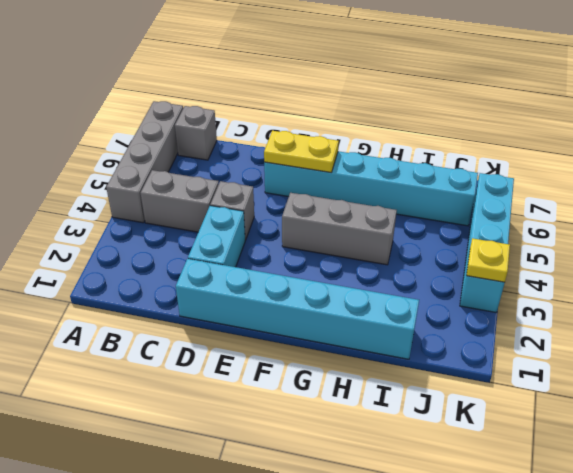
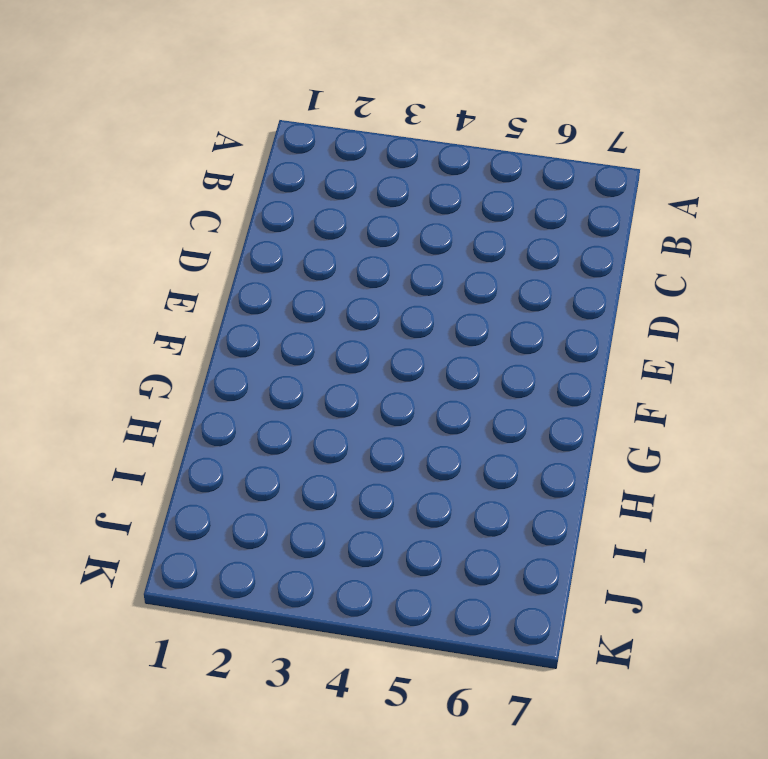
none -> grey brick A4:A7 level 1
none -> grey brick B4:C4 level 1

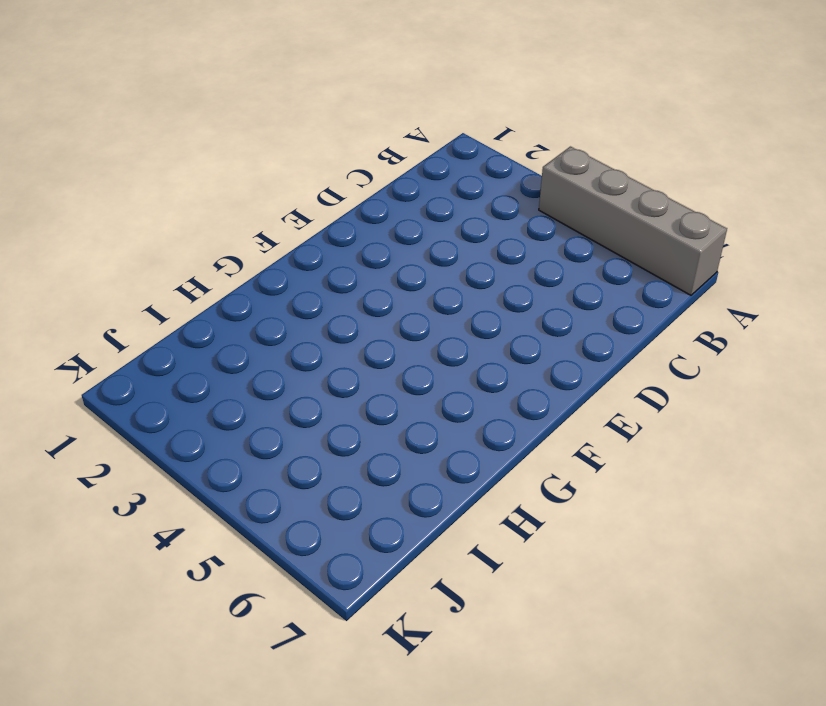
none -> grey brick B4:C4 level 1
none -> grey brick B7 level 1

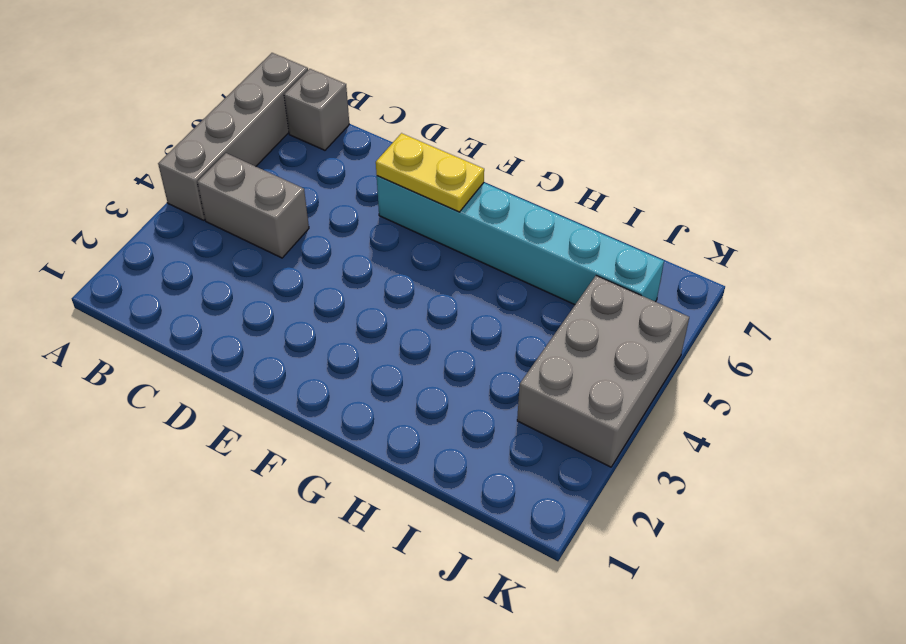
grey brick J3:K5 level 1 -> cyan brick K3:K6 level 1
none -> cyan brick D1:I1 level 1
none -> cyan brick D2:D3 level 1

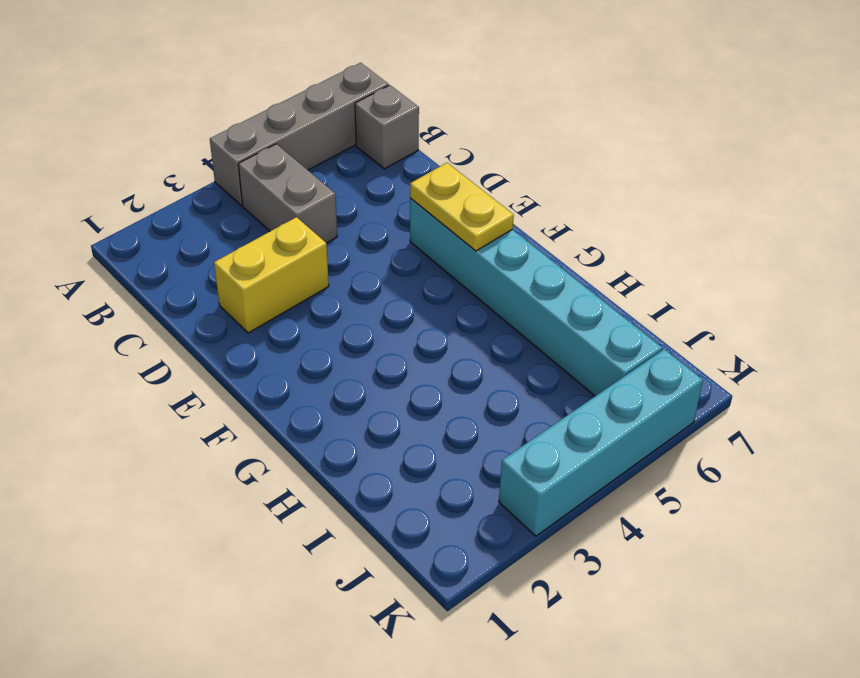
yellow brick D2:D3 level 1 -> cyan brick D2:D3 level 1
none -> cyan brick D1:I1 level 1
none -> grey brick D4 level 1

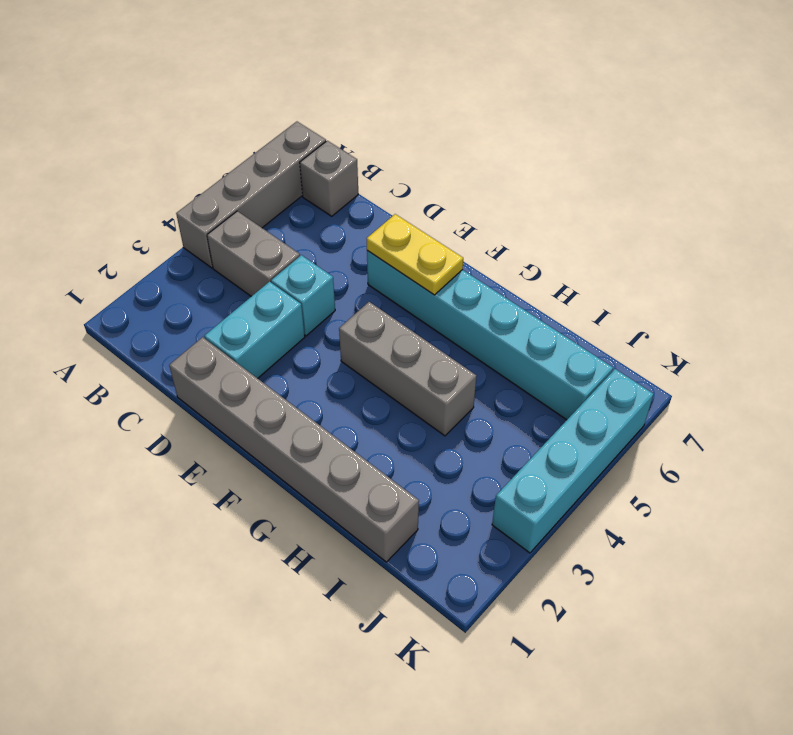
grey brick D1:I1 level 1 -> cyan brick D1:I1 level 1
cyan brick D4 level 1 -> grey brick D4 level 1
none -> yellow plate K3 level 2

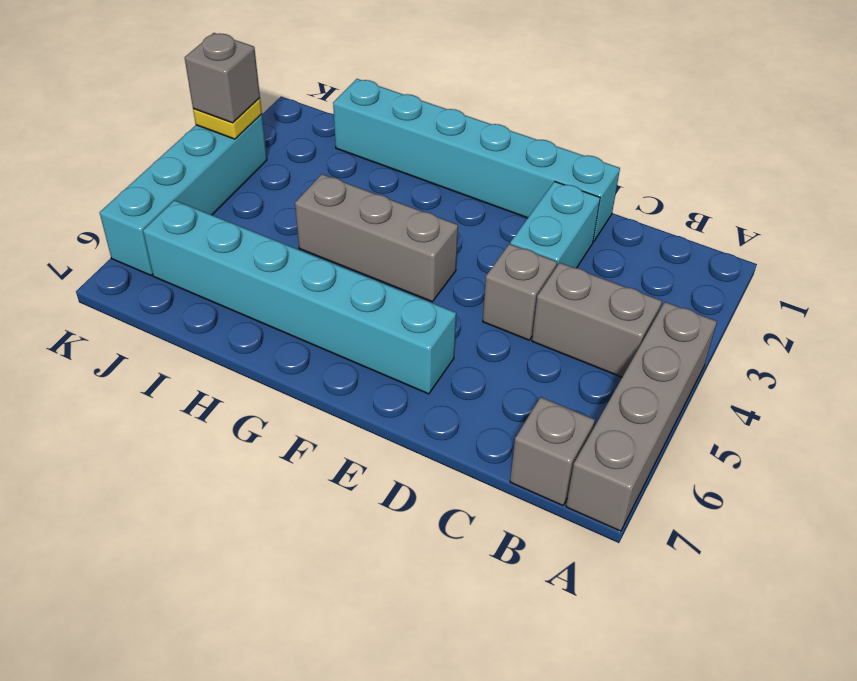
grey brick K3 level 3 -> none
none -> yellow plate E6:F6 level 2

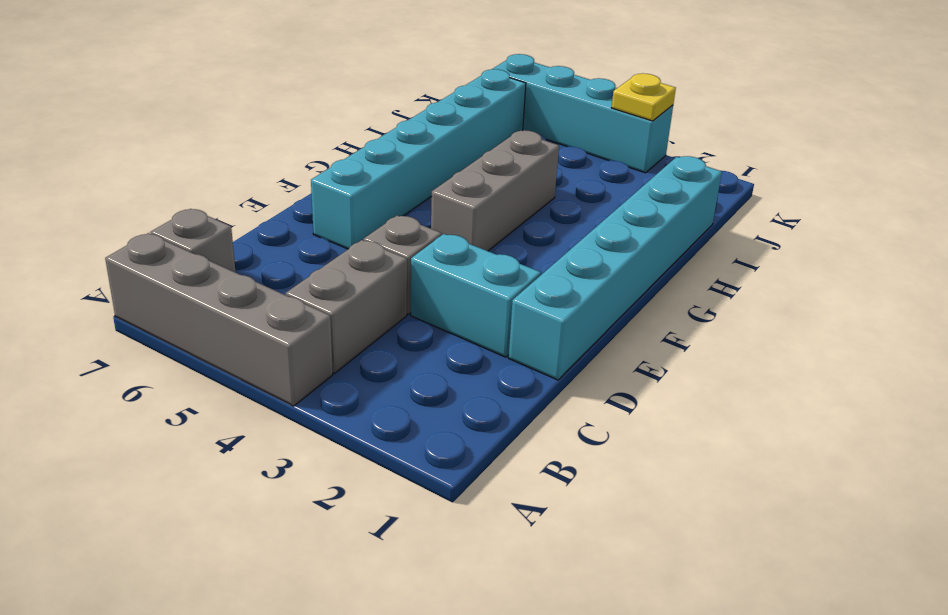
none -> yellow plate E6:F6 level 2

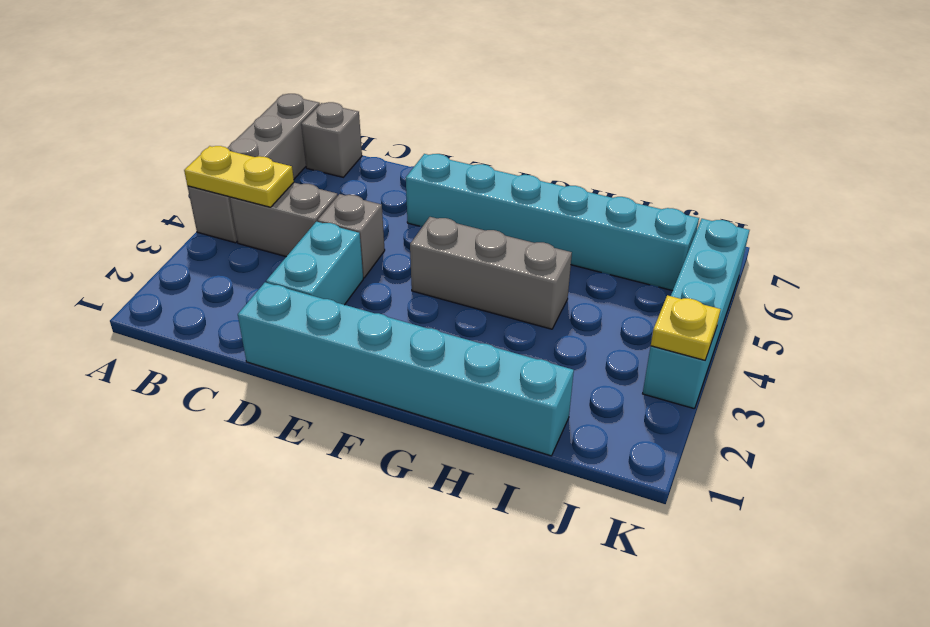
yellow plate A4:B4 level 2 -> yellow plate E6:F6 level 2

